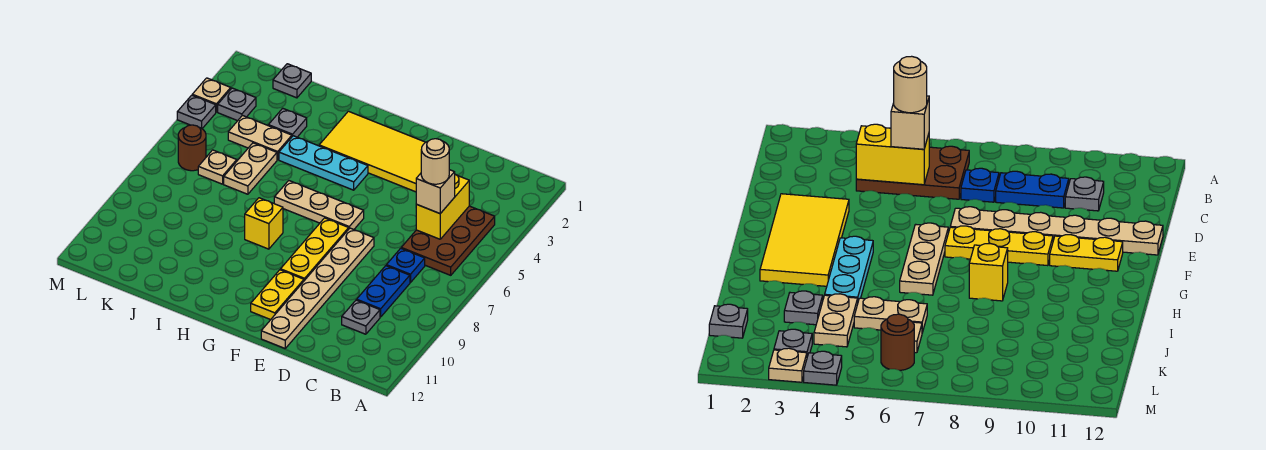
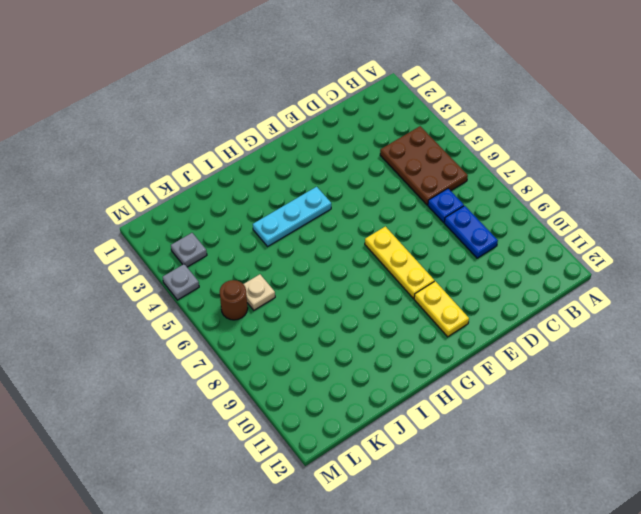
none -> grey plate C10 level 1
none -> yellow tile E2:H3 level 1
none -> tan plate E7:E12 level 1

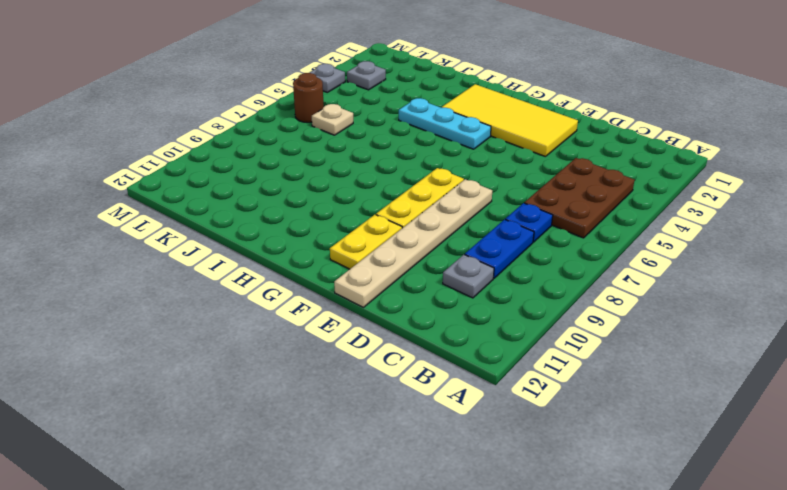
none -> tan plate F6:H6 level 1
none -> yellow brick H8 level 1
none -> grey plate J3 level 1

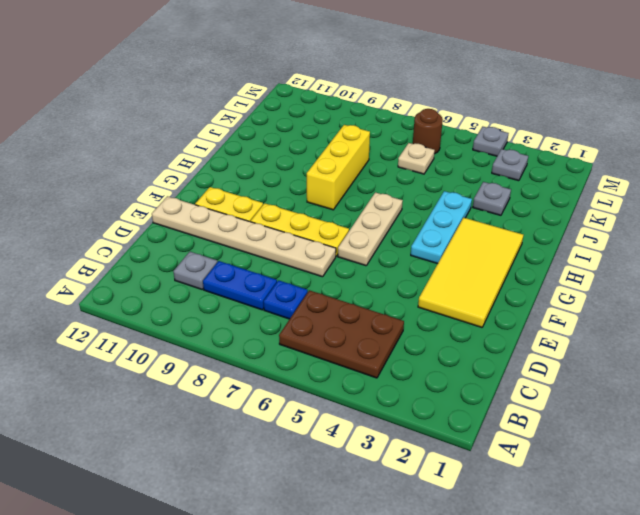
yellow brick H8:J8 level 1 -> yellow brick H8 level 1
none -> tan plate J4:K4 level 1
none -> tan plate J5:J6 level 1
none -> grey plate K1 level 1

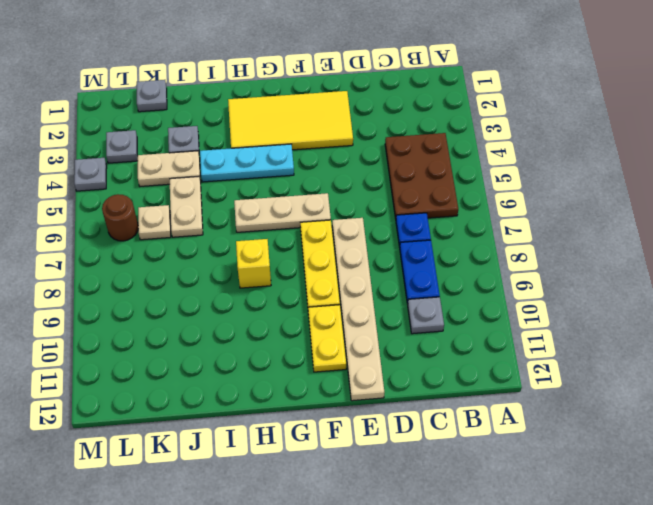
none -> tan plate M3 level 1
none -> yellow brick C4:C5 level 2
none -> tan brick C5 level 3

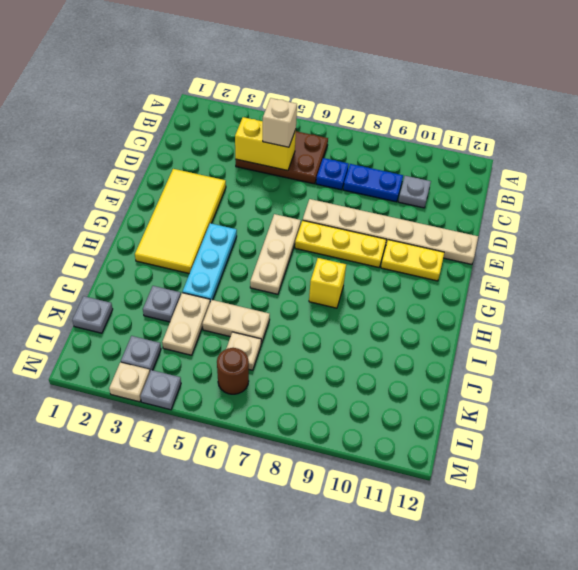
none -> tan round brick C5 level 4

